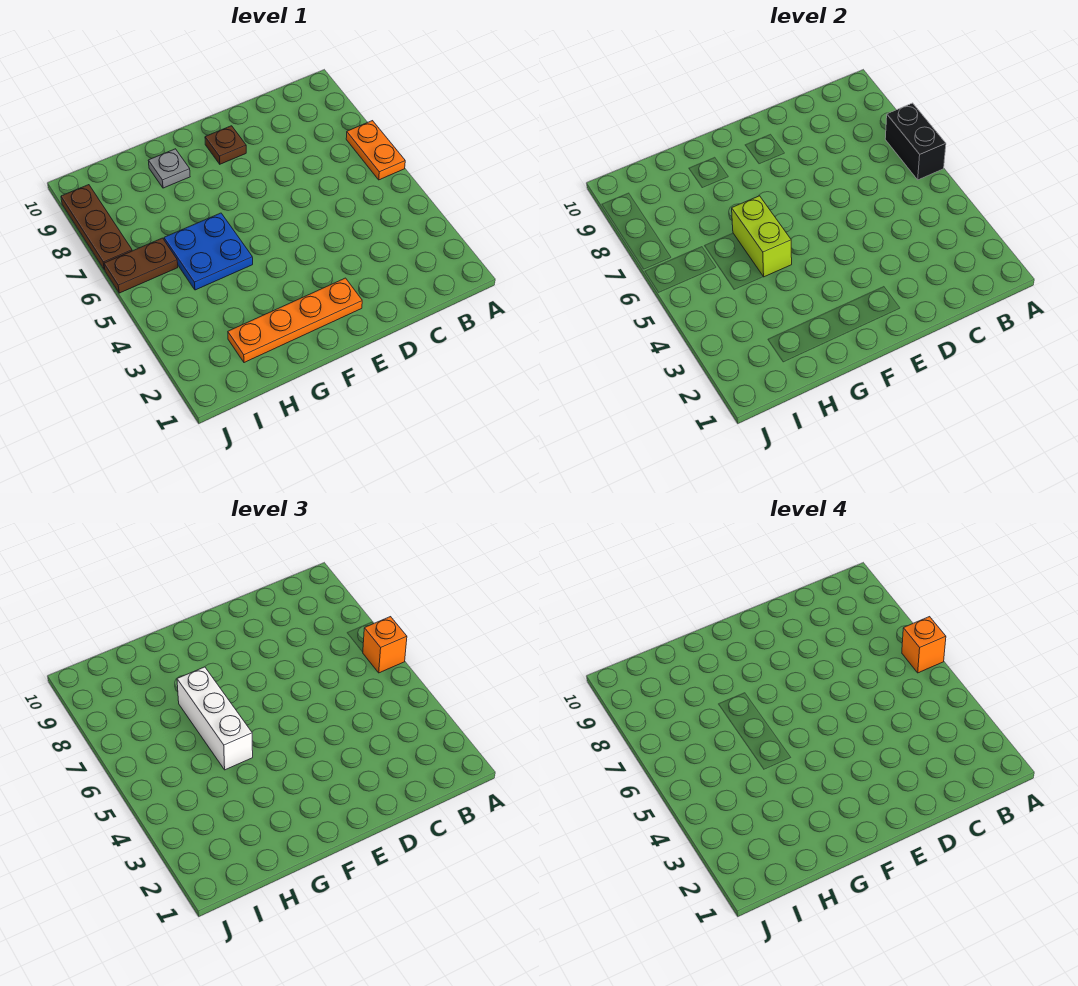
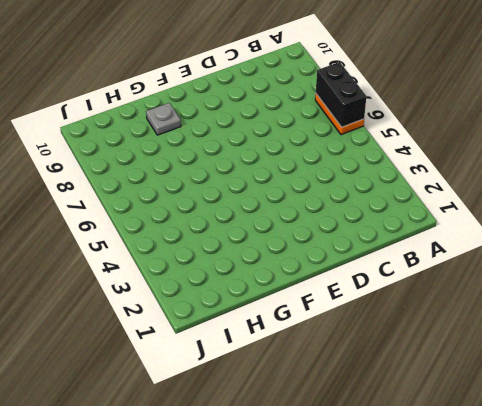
none -> orange plate E2:H2 level 1
none -> brown plate E9 level 1
none -> blue plate G5:H6 level 1

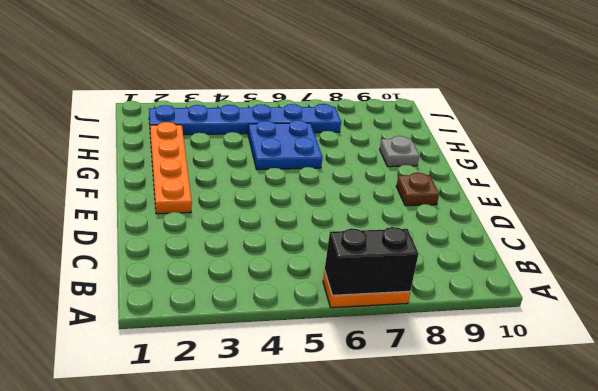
blue plate I2:I7 level 1 -> brown plate I6:J6 level 1
none -> brown plate J7:J9 level 1
none -> lime brick G5:G6 level 2
none -> orange brick A6 level 3

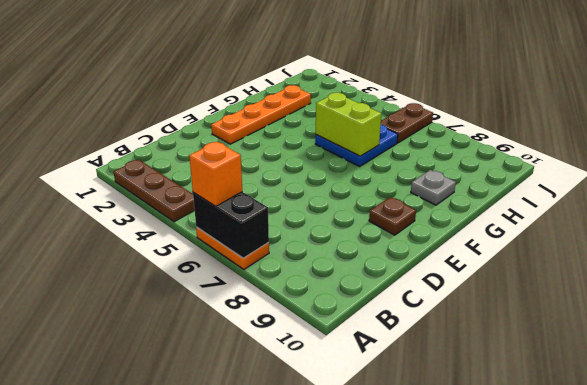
brown plate A2:A4 level 1 -> brown plate J7:J9 level 1
none -> white brick G5:G7 level 3
none -> orange brick A6 level 4

